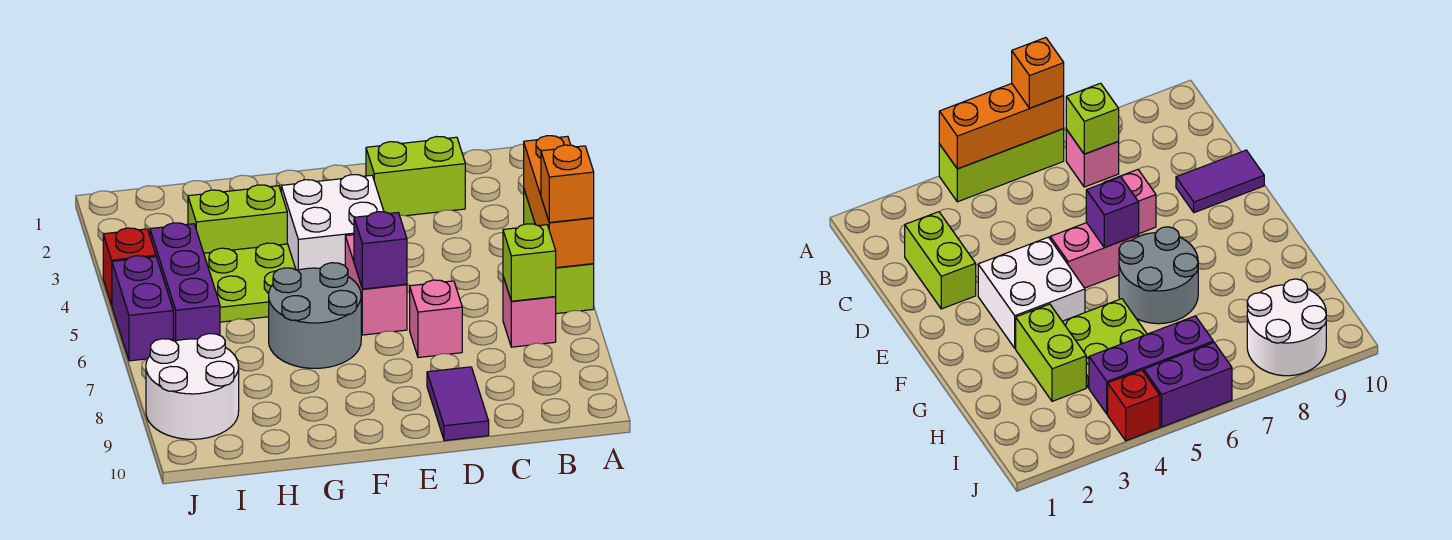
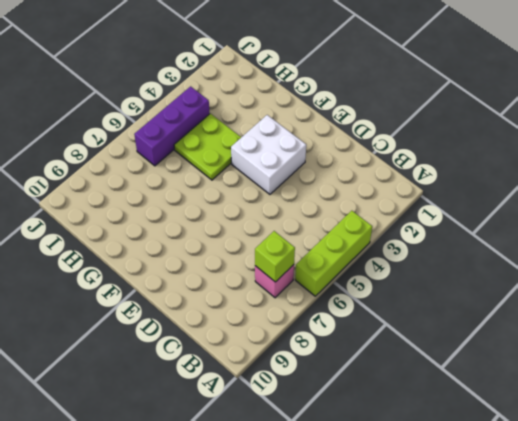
none -> lime brick C2:D2 level 1
none -> pink brick D7 level 1
none -> purple tile D9:D10 level 1

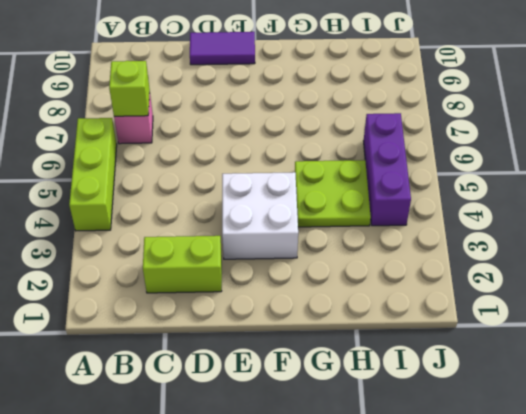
purple tile D10:E10 level 1 -> purple tile D9:D10 level 1
none -> pink brick D7 level 1
none -> pink brick E5:E6 level 1
none -> grey round brick F6:G7 level 1

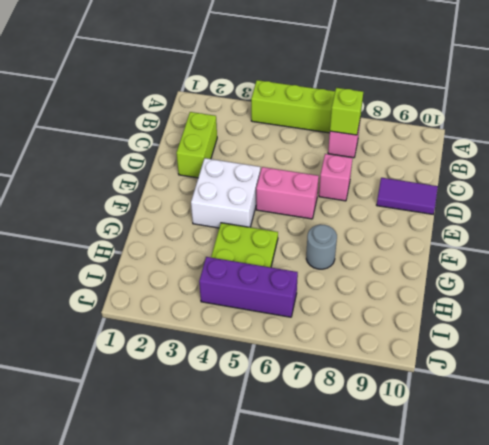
grey round brick G7 level 1 -> grey round brick F6:G7 level 1
none -> lime brick G3:H3 level 1
none -> white round brick I8:J9 level 1
none -> red brick J4 level 1

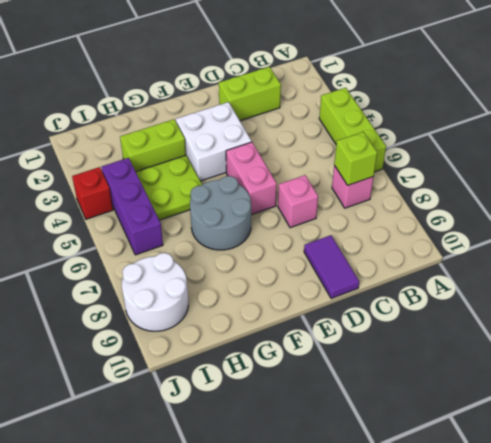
none -> purple brick J5:J6 level 1
none -> orange brick A4:A6 level 2
none -> purple brick E6 level 2

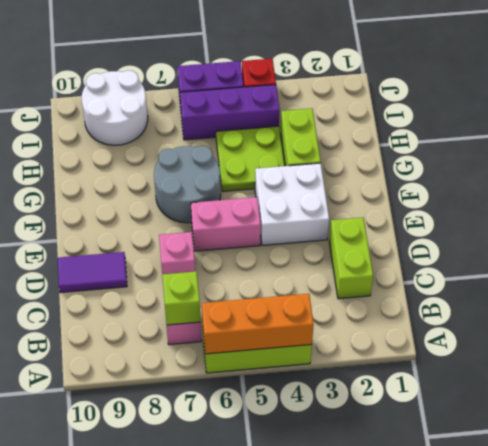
none -> purple brick E6 level 2
none -> orange brick A6 level 3

